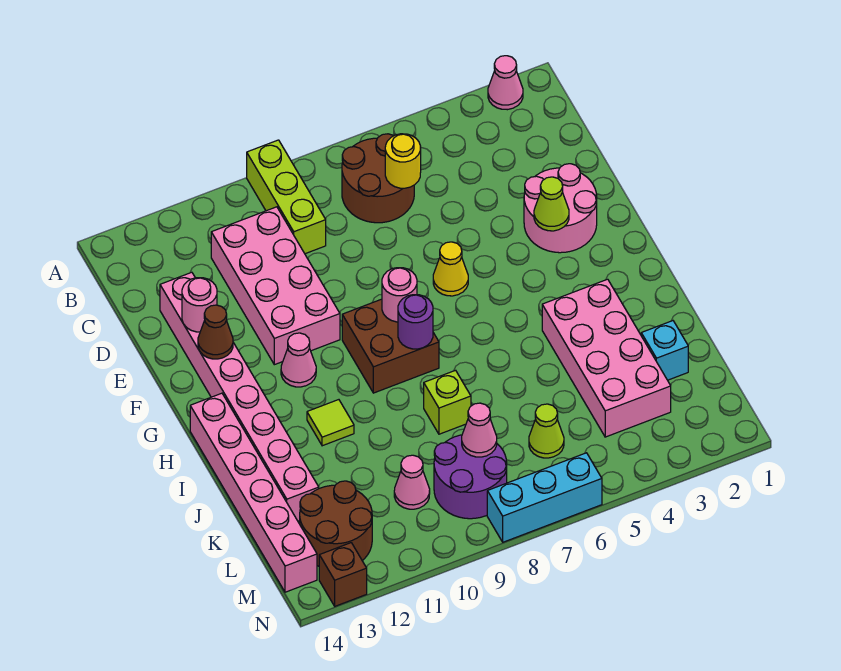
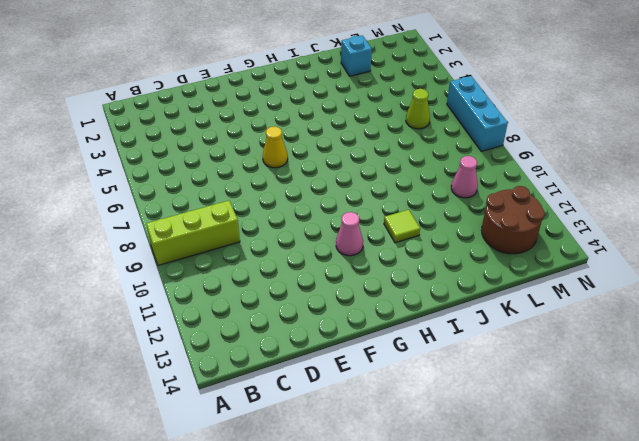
none -> pink cone A2 level 1
none -> brown round brick B6:C7 level 1
none -> pink brick C10:F11 level 1

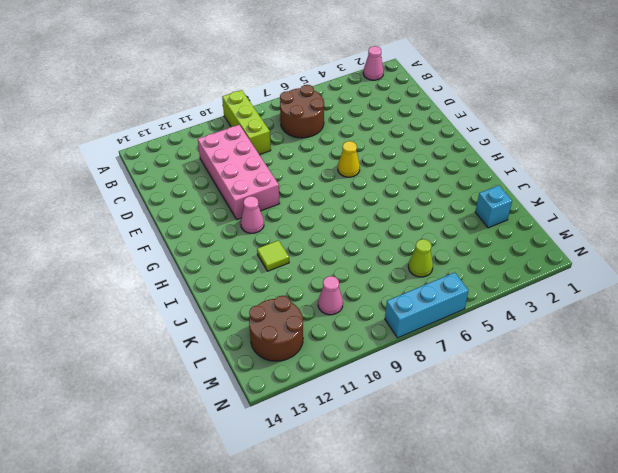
none -> pink brick D13:K13 level 1
none -> pink round brick E2:F3 level 1
none -> brown brick G8:H9 level 1

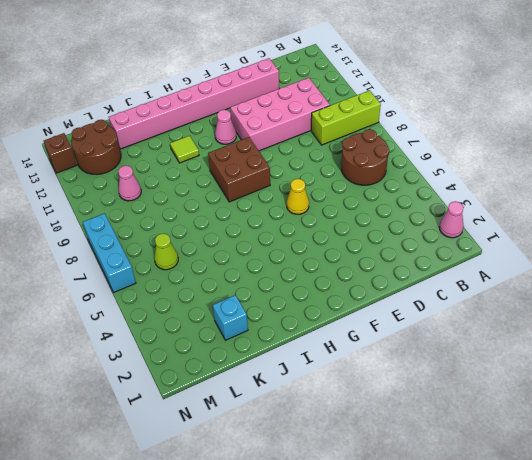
none -> pink round brick E2:F3 level 1
none -> pink brick H14:M14 level 1
none -> pink brick I3:L4 level 1

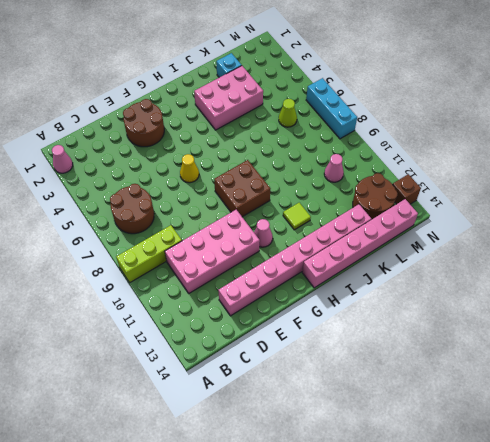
brown round brick E2:F3 level 1 -> pink round brick E2:F3 level 1
pink brick I3:K4 level 1 -> pink brick I3:L4 level 1
none -> lime brick J8 level 1
none -> purple round brick L8:M9 level 1
none -> yellow round brick C6 level 2

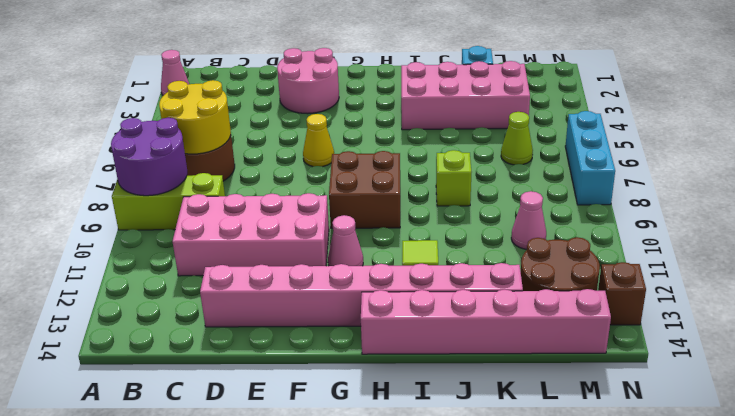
purple round brick A8:B9 level 2 -> purple round brick L8:M9 level 1
yellow round brick B6:C7 level 2 -> yellow round brick C6 level 2
none -> pink round brick E13 level 2
none -> lime cone F3 level 2
none -> brown cone F13 level 2

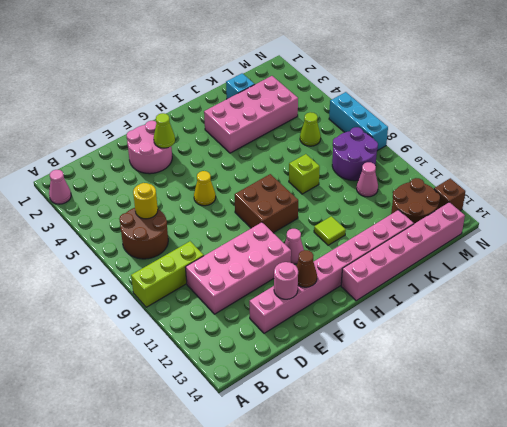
none -> pink round brick G8 level 2
none -> purple round brick H8 level 2
none -> pink cone L8 level 2

